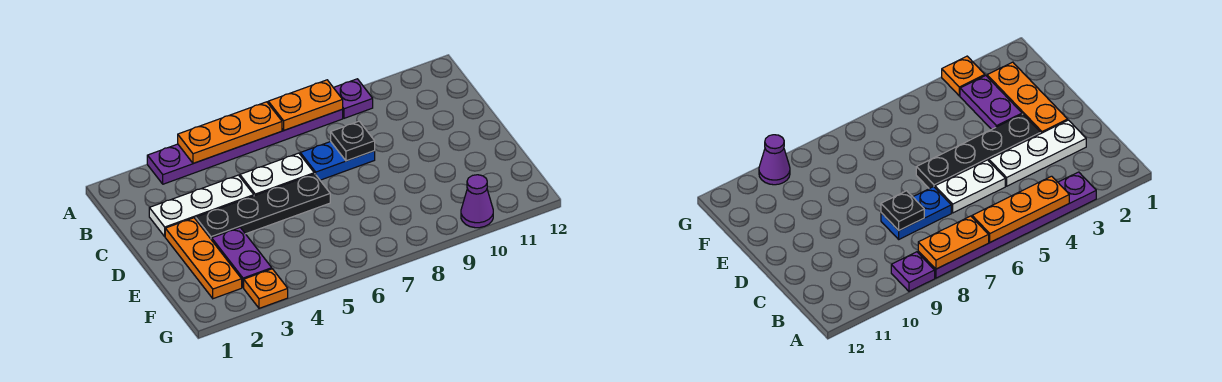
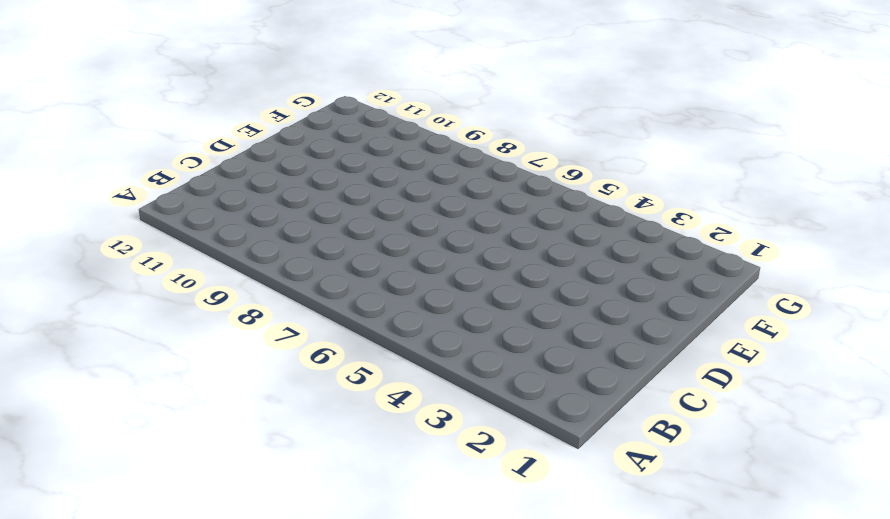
none -> purple plate A3:A8 level 1
none -> purple plate A9 level 1
none -> white plate C2:C4 level 1

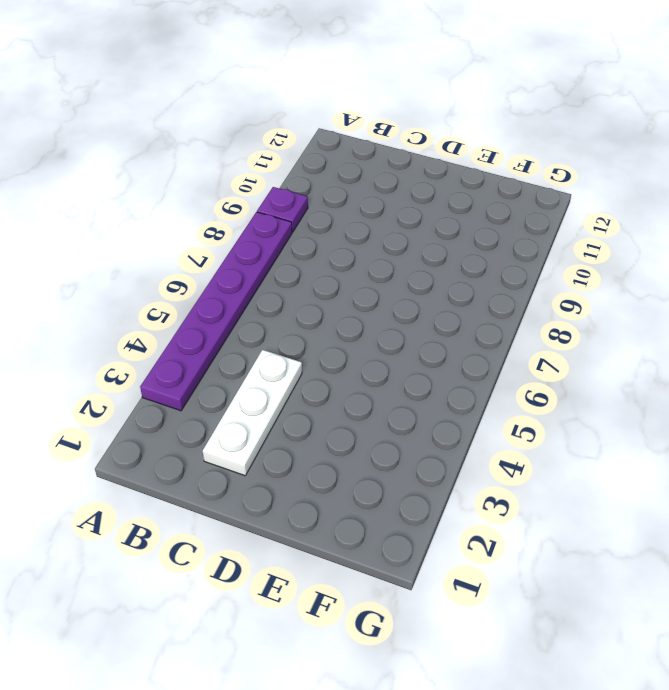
none -> white plate C5:C6 level 1
none -> blue plate C7:C8 level 1
none -> orange plate D2:F2 level 1

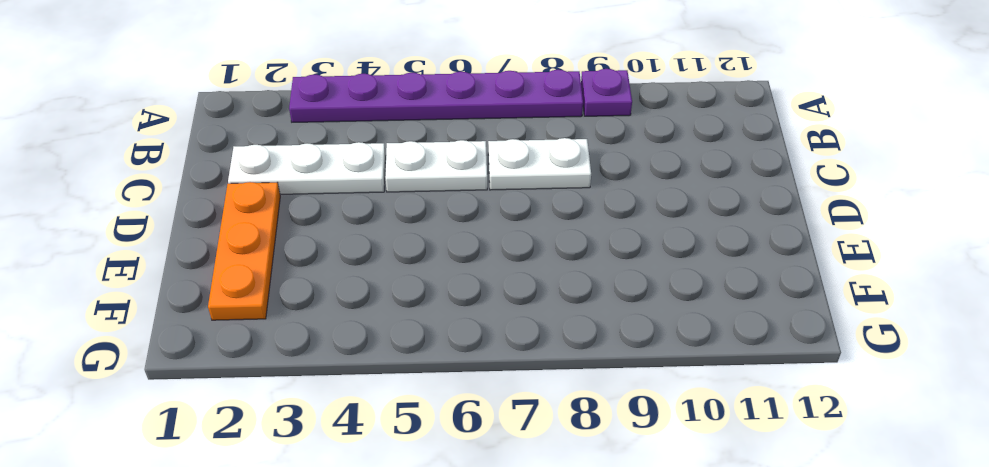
white plate C7:C8 level 1 -> blue plate C7:C8 level 1
none -> black plate D3:D6 level 1
none -> purple plate E3:F3 level 1
none -> orange plate G3 level 1

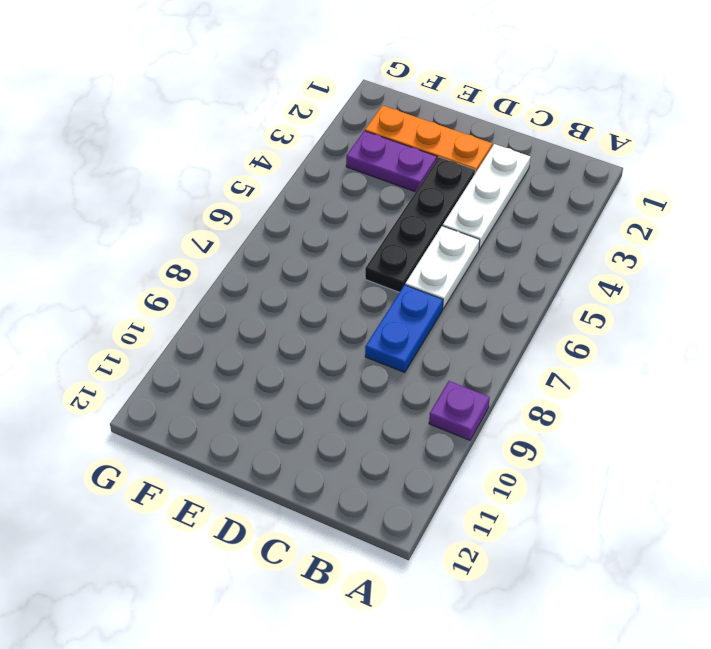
none -> purple plate A3:A8 level 1
none -> orange plate G3 level 1
none -> purple cone G10 level 1

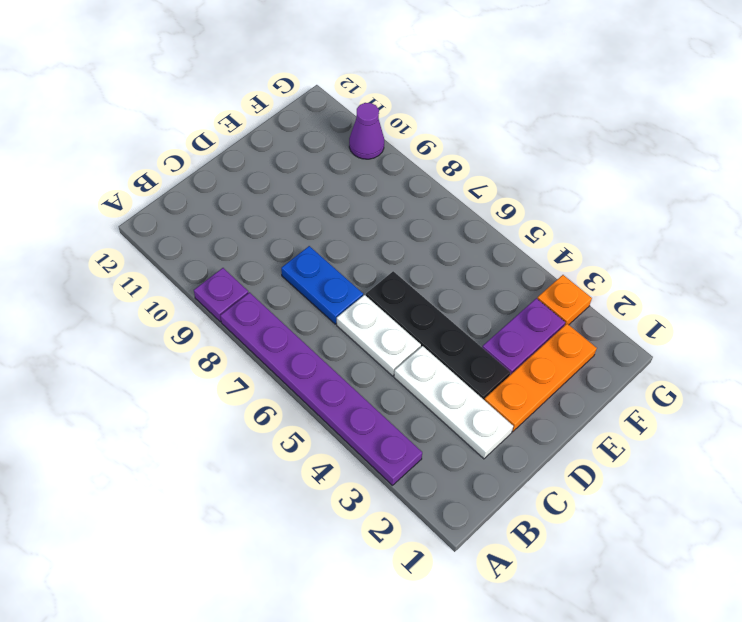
none -> orange plate A4:A6 level 2
none -> orange plate A7:A8 level 2
none -> black plate C8 level 2

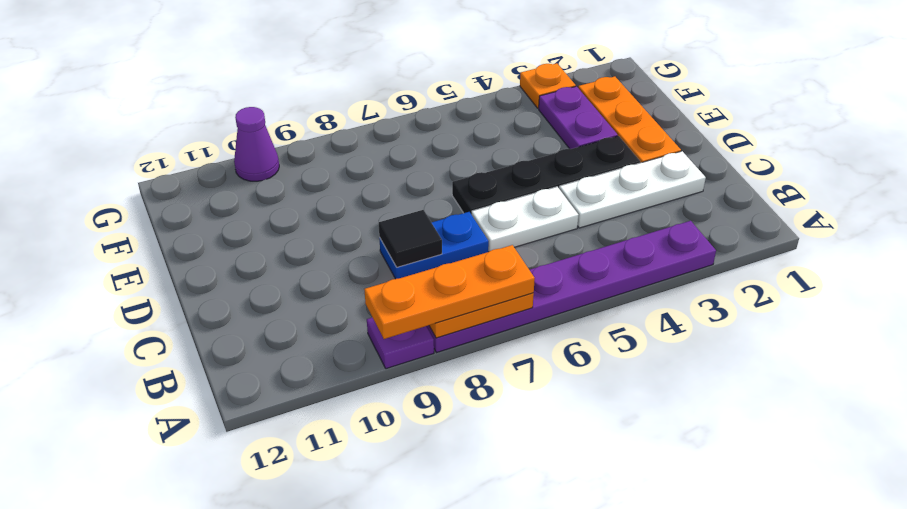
orange plate A7:A9 level 3 -> orange plate A4:A6 level 2
black tile C8 level 2 -> black plate C8 level 2

